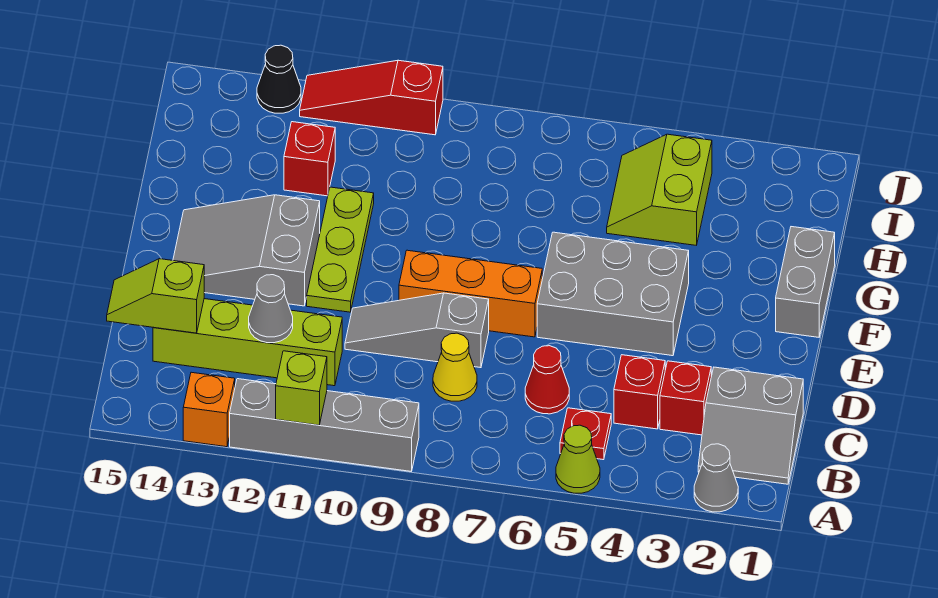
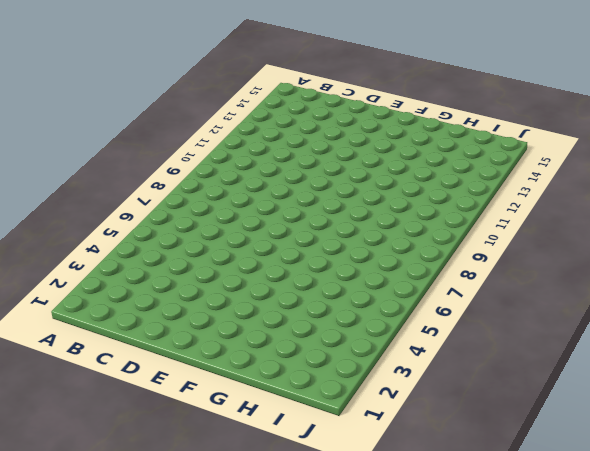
none -> grey cone A2 level 1
none -> lime cone A5 level 1
none -> grey brick A9:A12 level 1

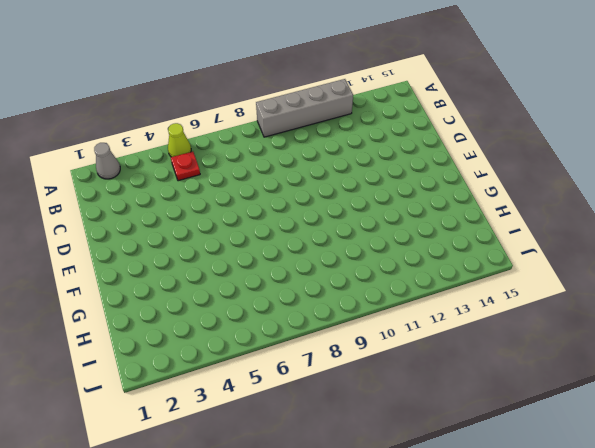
none -> orange brick A13 level 1
none -> grey slope B1:C2 level 1 top C
none -> red brick C3 level 1

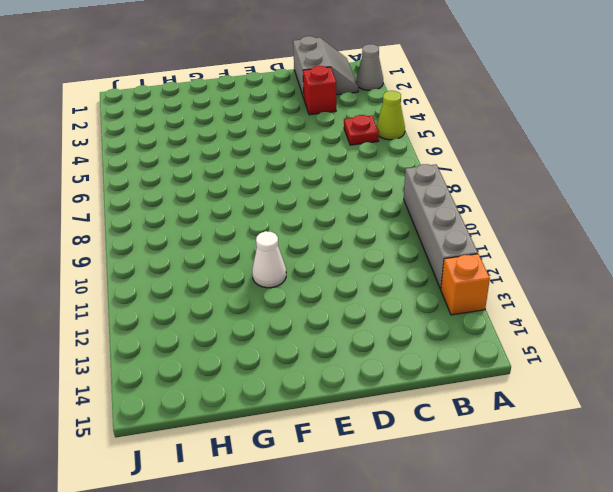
white cone F11 level 1 -> lime plate E11:G11 level 1
none -> red brick C4 level 1
none -> red cone C6 level 1
none -> yellow cone C8 level 1

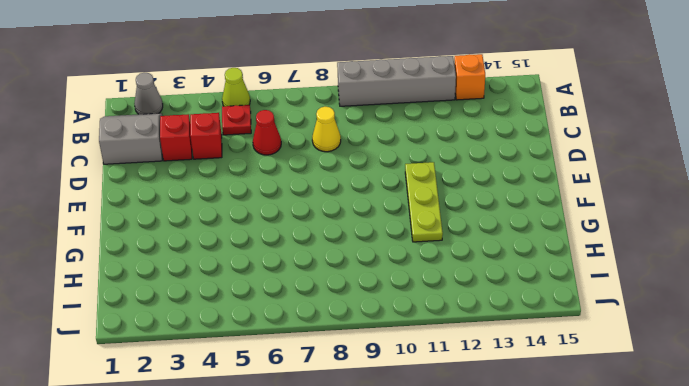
none -> lime brick C11:C14 level 1
none -> grey slope D8:D10 level 1 top 8
none -> grey brick E4:F6 level 1

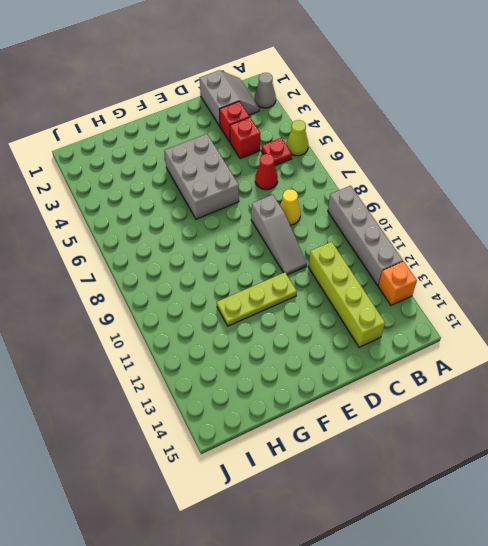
none -> orange brick E7:E9 level 1
none -> grey slope E12:F14 level 1 top 12
none -> grey brick F1:G1 level 1

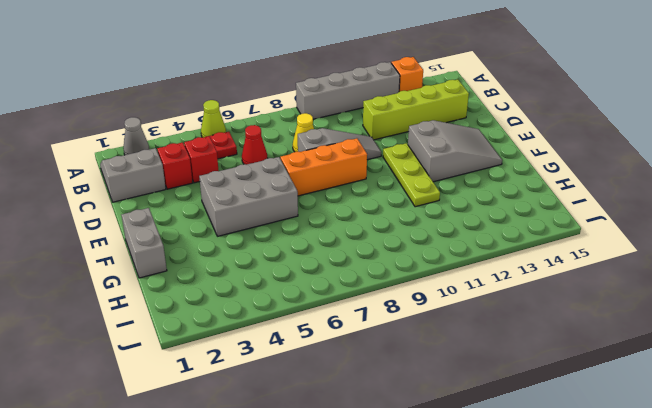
none -> lime slope H4:I5 level 1 top 4
none -> red brick H12 level 1
none -> red slope J10:J12 level 1 top 10

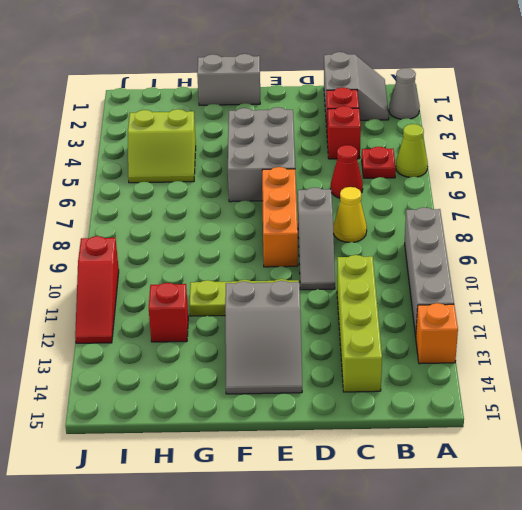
none -> black cone J13 level 1
none -> lime brick A11 level 2
none -> grey cone C12 level 2

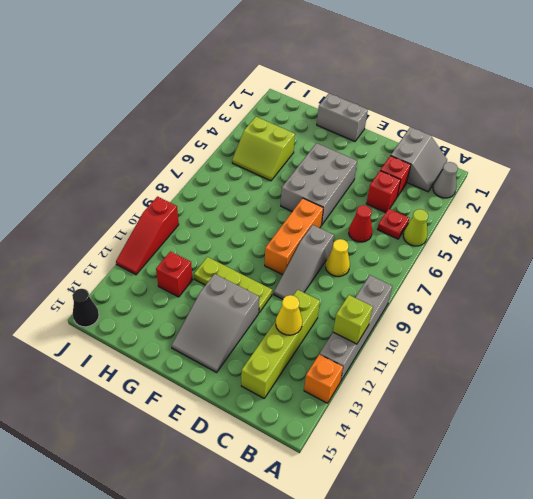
yellow cone C12 level 2 -> grey cone C12 level 2
black cone J15 level 1 -> black cone J13 level 1
none -> lime slope C14:C15 level 2 top 14

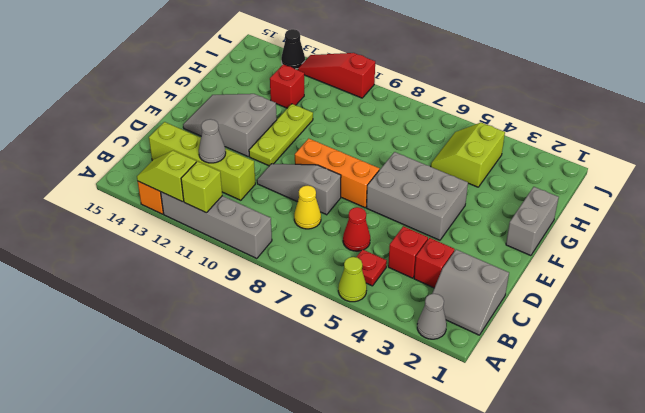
lime slope A12:A13 level 2 top 12 -> lime slope C14:C15 level 2 top 14

